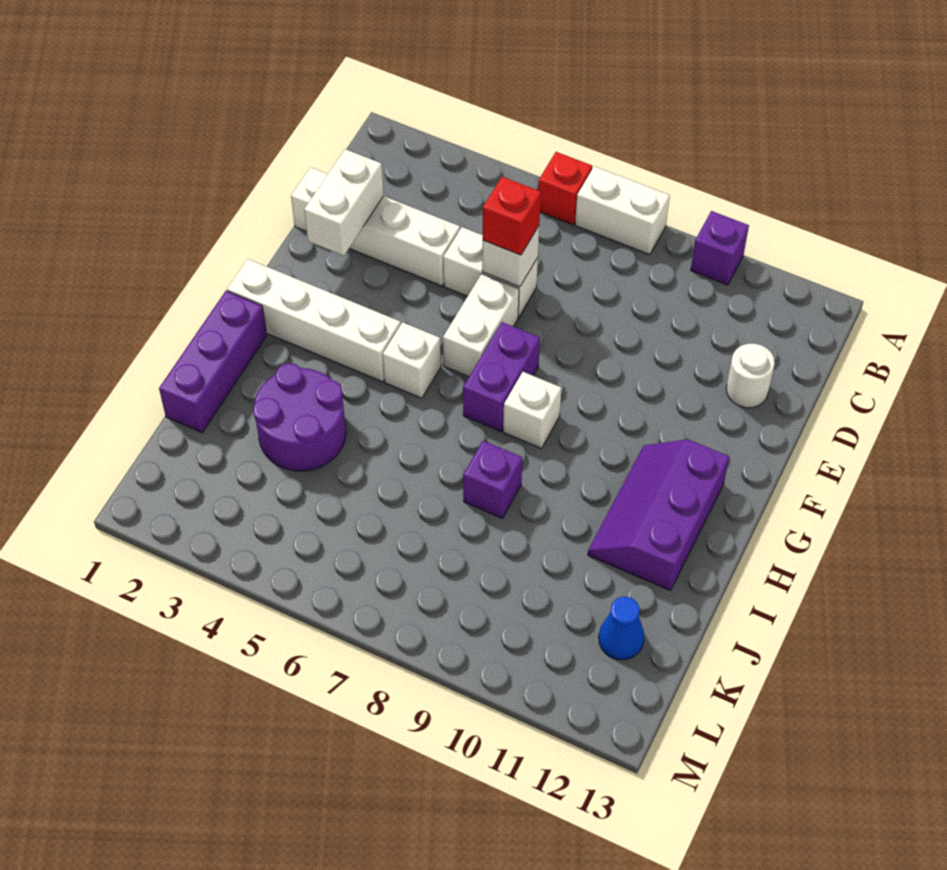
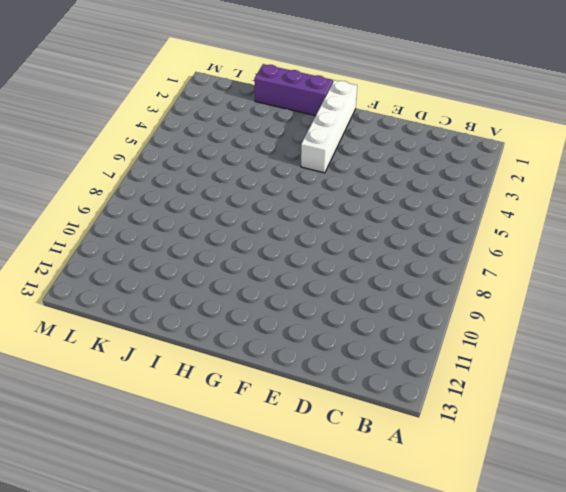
none -> red brick A6 level 1
none -> white brick A7:A8 level 1
none -> purple brick A10 level 1

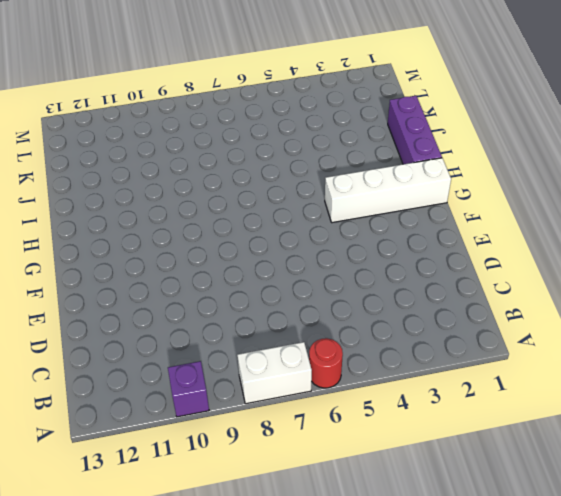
red round brick A6 level 1 -> red brick A6 level 1
none -> white brick D1:D4 level 1
none -> white brick D5:D6 level 1
none -> white round brick D12 level 1

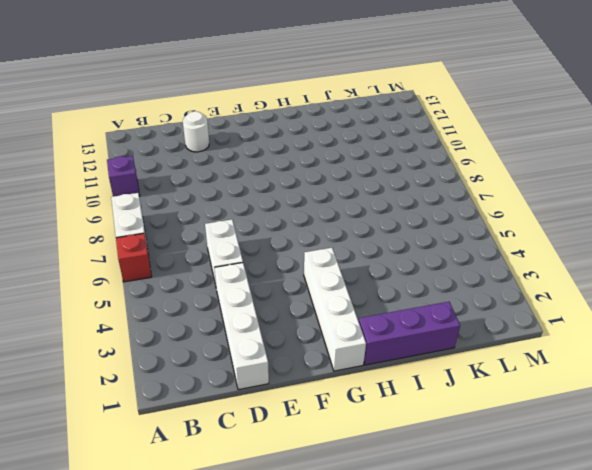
none -> white brick E6:F6 level 1
none -> purple brick F7:G7 level 1
none -> white brick G5 level 1

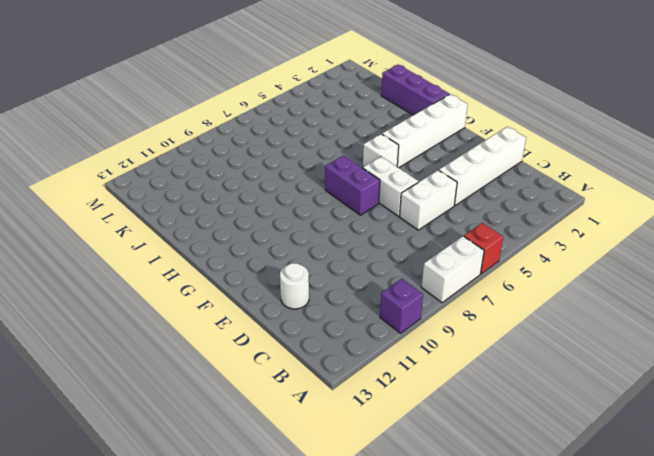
none -> white brick G8 level 1
none -> purple slope G11:I12 level 1 top 12
none -> purple round brick I3:J4 level 1

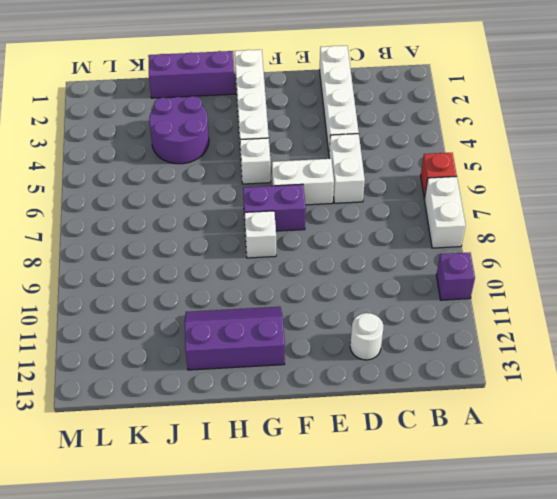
none -> purple brick I8 level 1
none -> blue cone K12 level 1
none -> white brick D2:E2 level 2

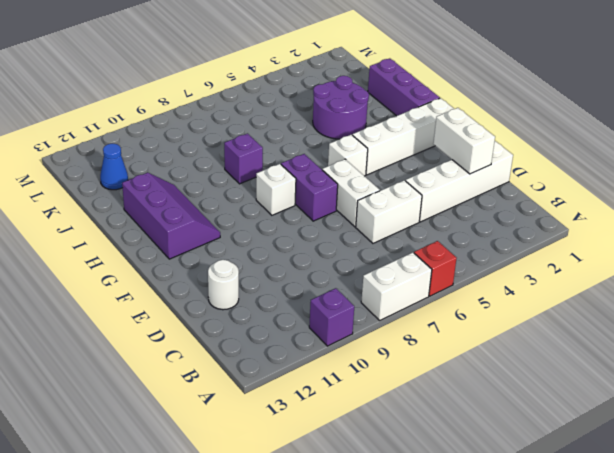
none -> white brick D6 level 2
none -> red brick D6 level 3

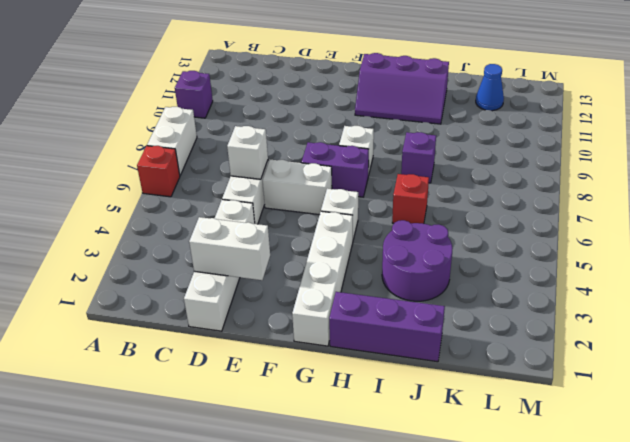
red brick I6 level 1 -> red brick D6 level 3
none -> white round brick D12 level 1

